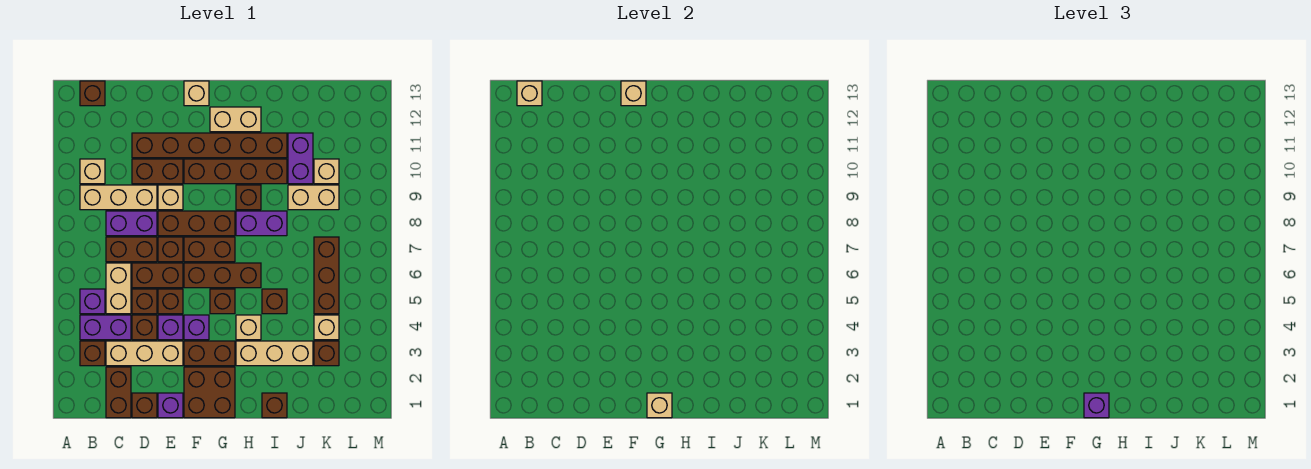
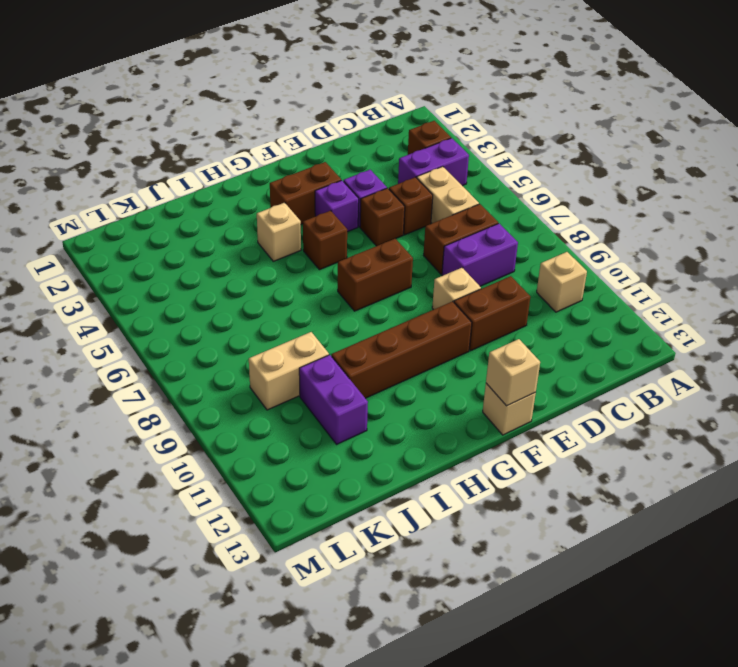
none -> purple brick B5 level 1
none -> tan brick B9:D9 level 1
none -> brown brick B13 level 1
none -> brown brick C1:C2 level 1

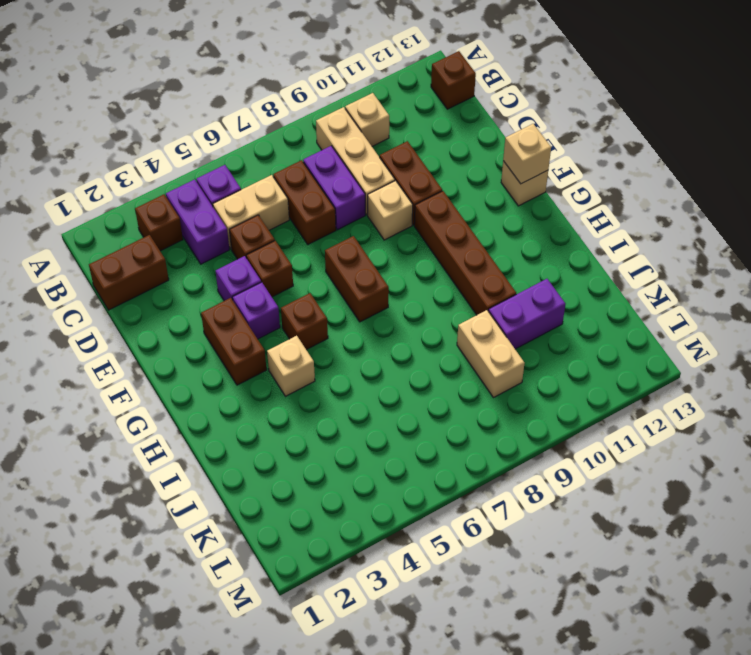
none -> tan brick C3:E3 level 1
none -> brown brick D1 level 1
none -> brown brick D4 level 1
none -> brown brick D6:E6 level 1

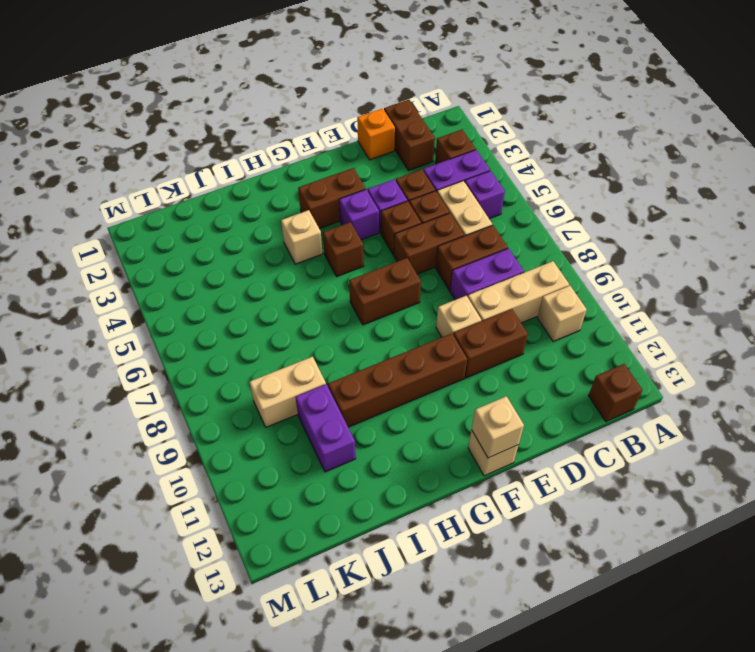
orange brick D1 level 1 -> brown brick D1 level 1
none -> tan brick C3:E3 level 1
none -> brown brick D11:I11 level 1
none -> purple brick E1 level 1
none -> brown brick E7 level 1

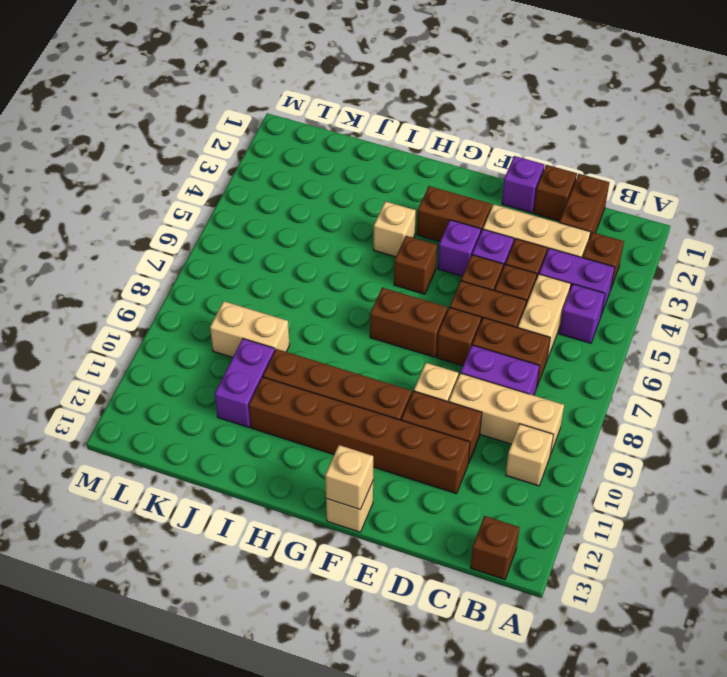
none -> brown brick E8:G8 level 1
none -> brown brick F1:G2 level 1
none -> brown brick F6:H6 level 1
none -> tan brick G12:H12 level 1

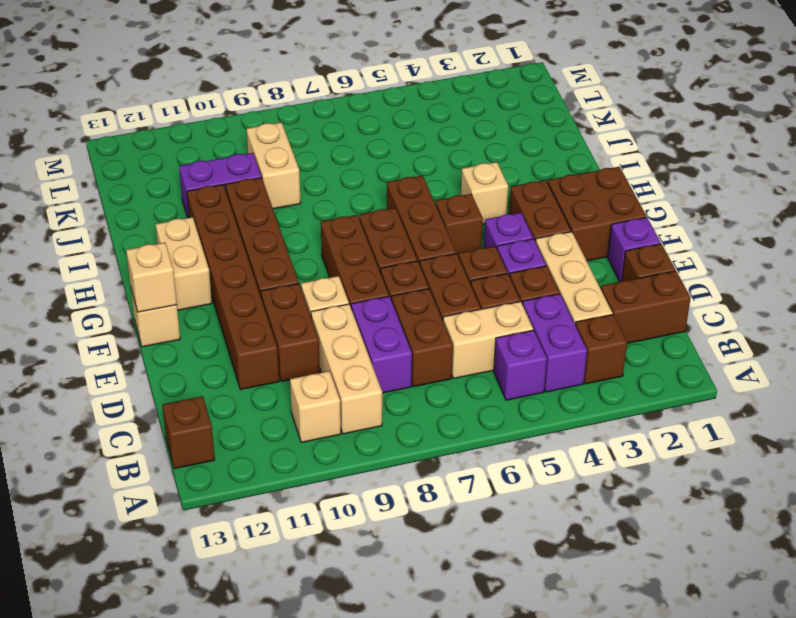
none -> tan brick H3:J3 level 1
none -> purple brick H8:I8 level 1
none -> brown brick H9 level 1
none -> brown brick I1 level 1

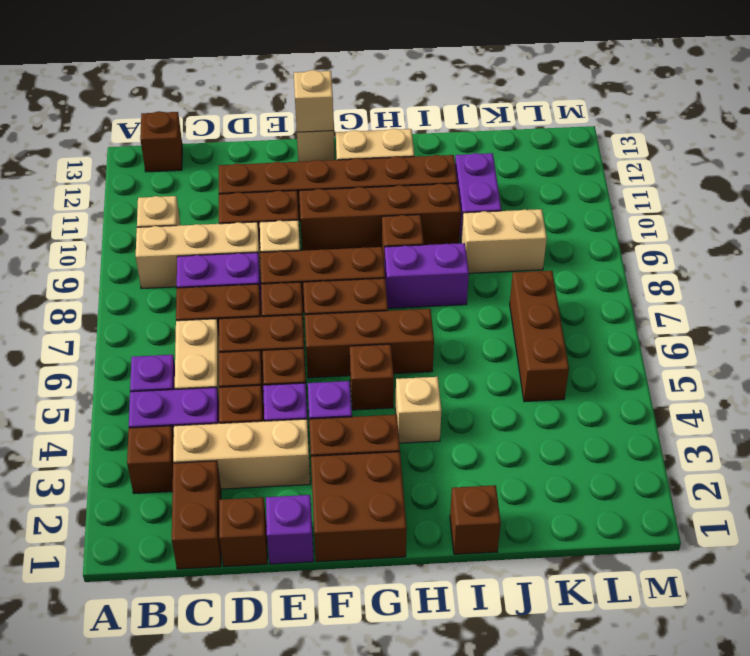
none -> tan brick H3:J3 level 1
none -> brown brick I5 level 1
none -> brown brick K3 level 1
none -> tan brick K4 level 1

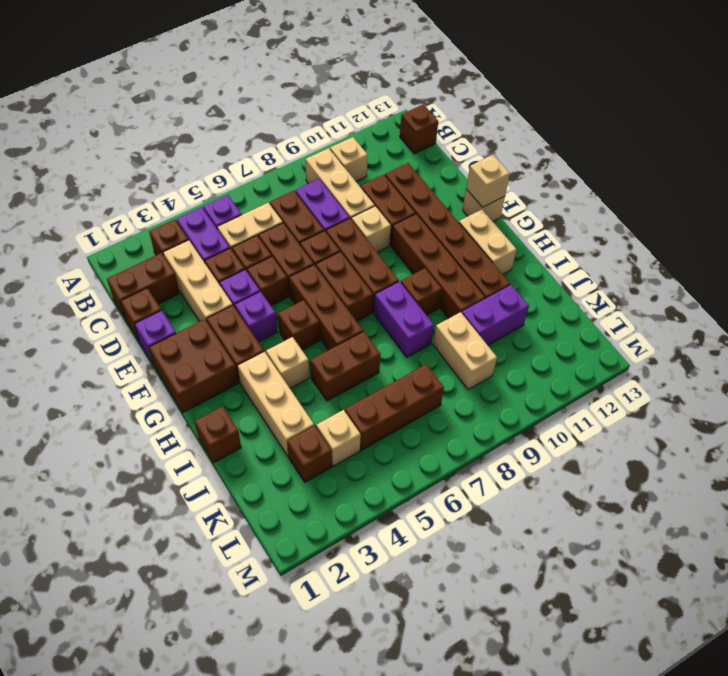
brown brick I5:I6 level 1 -> brown brick I5 level 1
none -> tan brick K10 level 1
none -> tan brick B13 level 2
none -> tan brick G1 level 2
none -> purple brick G1 level 3

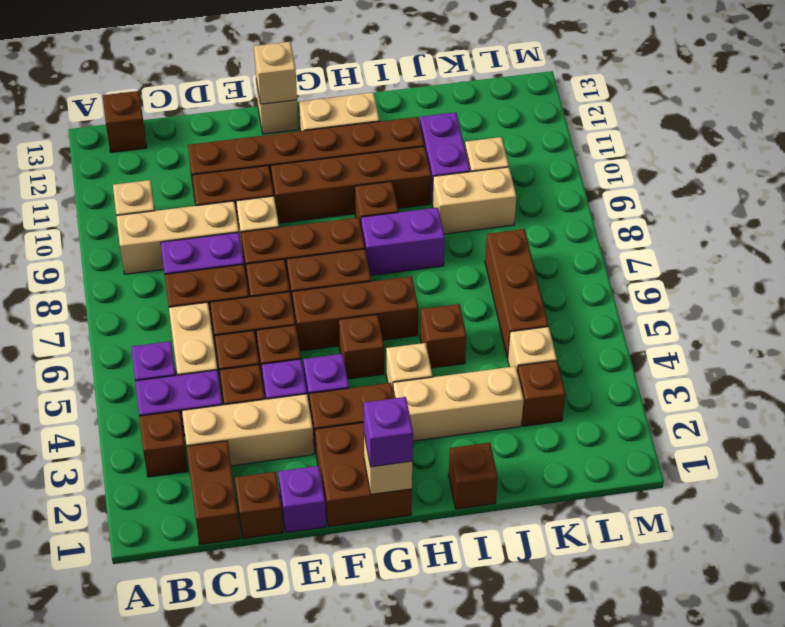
none -> tan brick B13 level 2

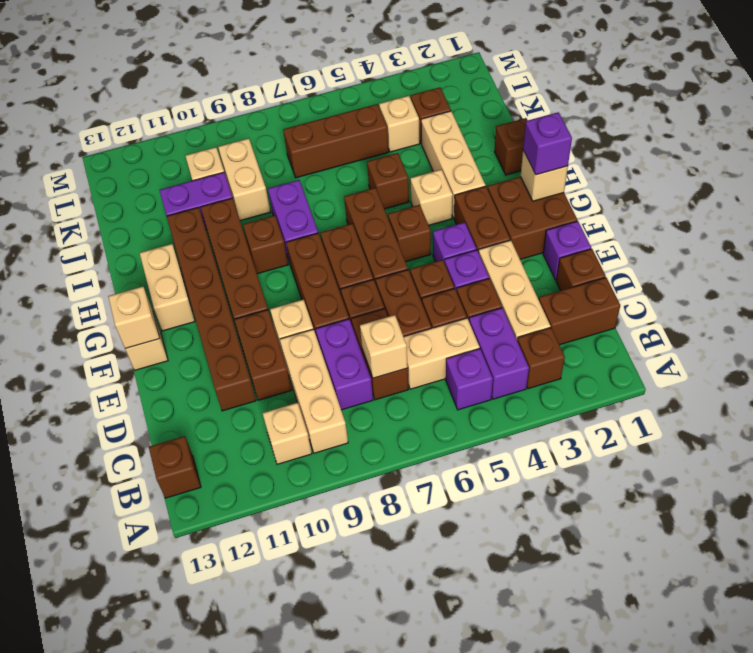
tan brick C7 level 2 -> tan brick B13 level 2

